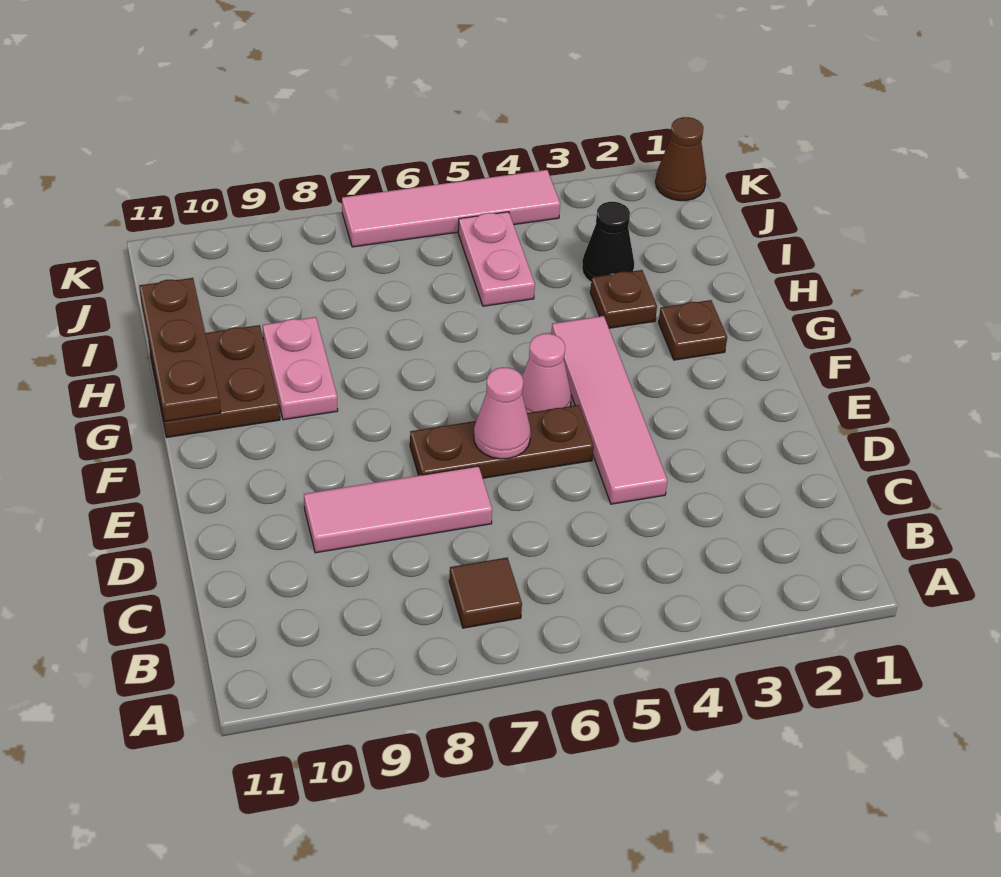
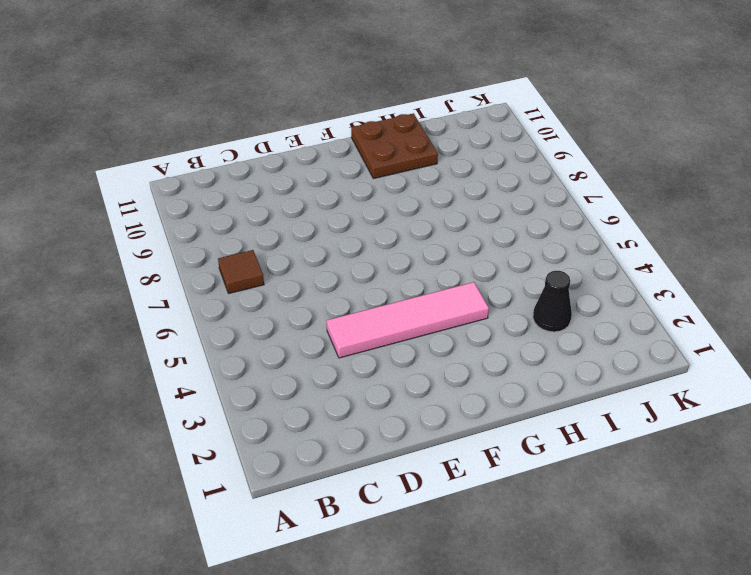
none -> pink tile D7:D9 level 1
none -> brown plate E5:E7 level 1
none -> pink cone F5 level 1

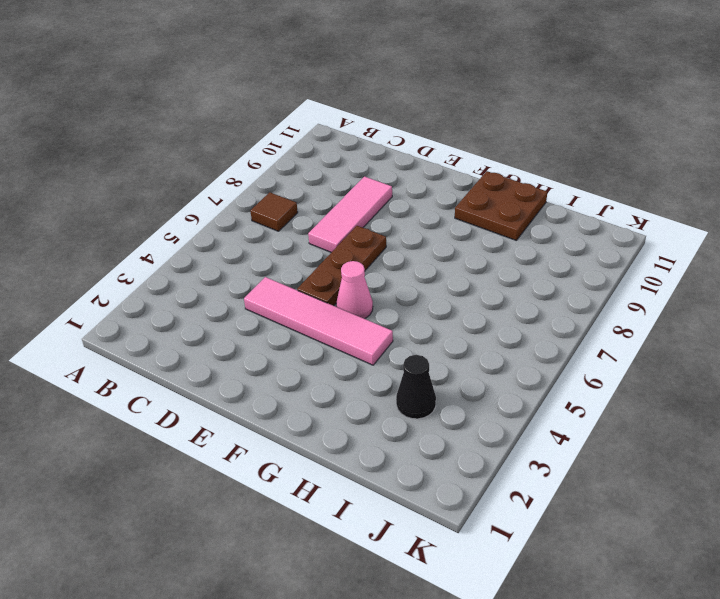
none -> brown plate G2 level 1
none -> pink plate G9:H9 level 1
none -> brown plate H3 level 1

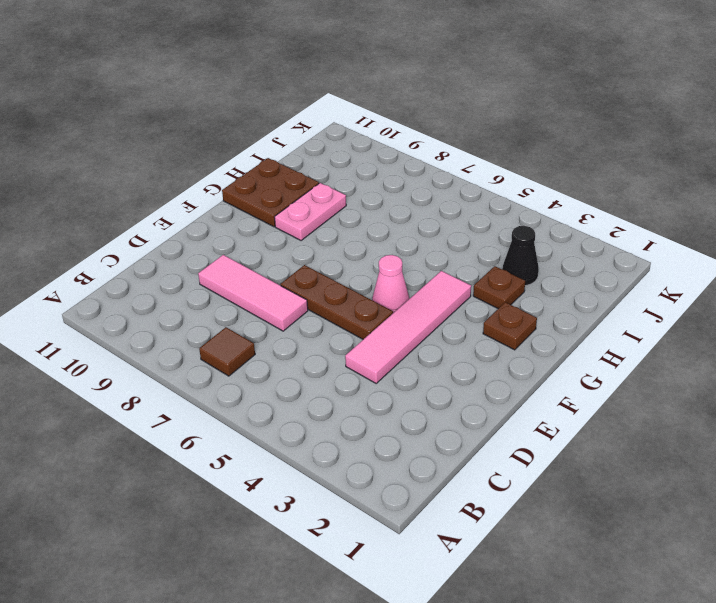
none -> pink plate I5:J5 level 1
none -> brown cone K1 level 1
none -> pink tile K4:K7 level 1

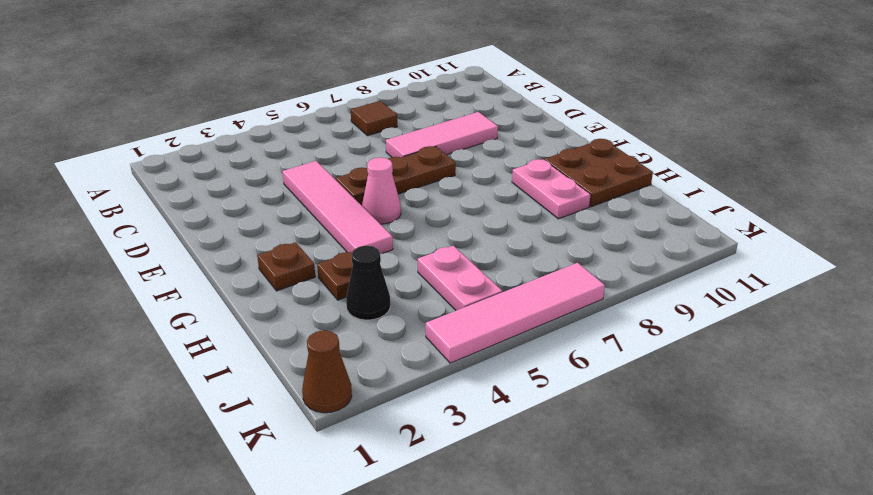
none -> pink cone E6 level 2
none -> brown plate G11:I11 level 2

